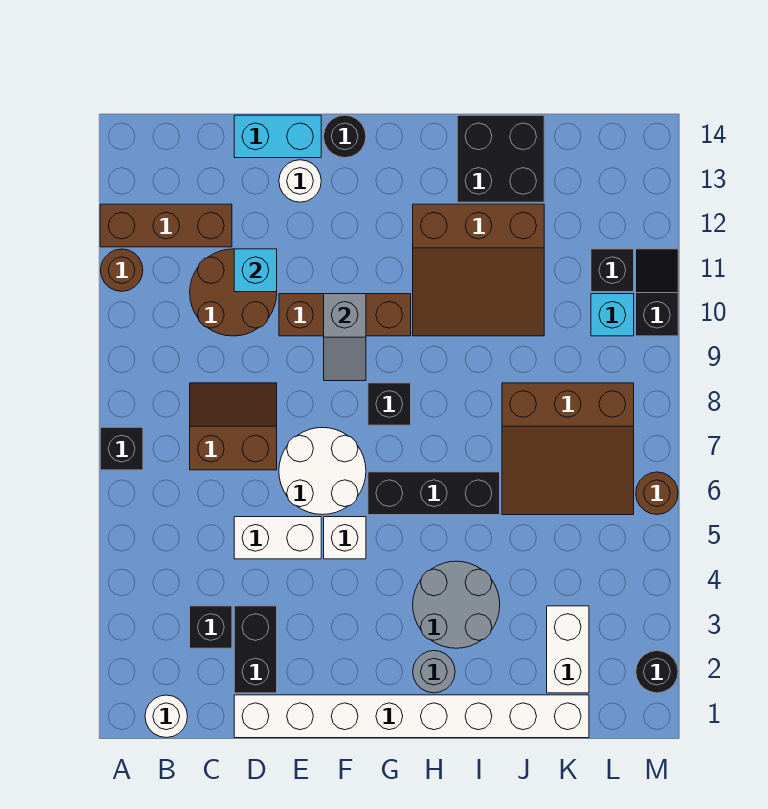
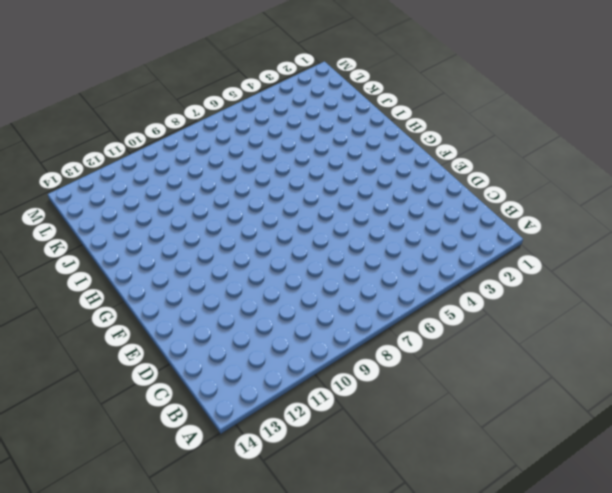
none -> black brick A7 level 1
none -> brown round brick A11 level 1
none -> brown brick A12:C12 level 1
none -> white round brick B1 level 1

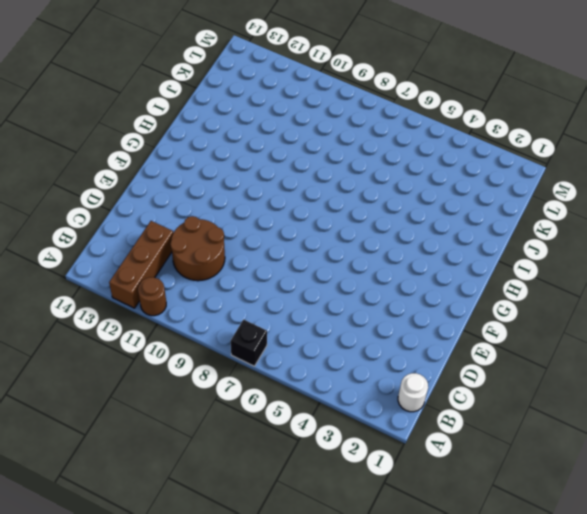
none -> black brick C3 level 1
none -> brown slope C7:D8 level 1 top 7
none -> white brick D1:K1 level 1
none -> black brick D2:D3 level 1

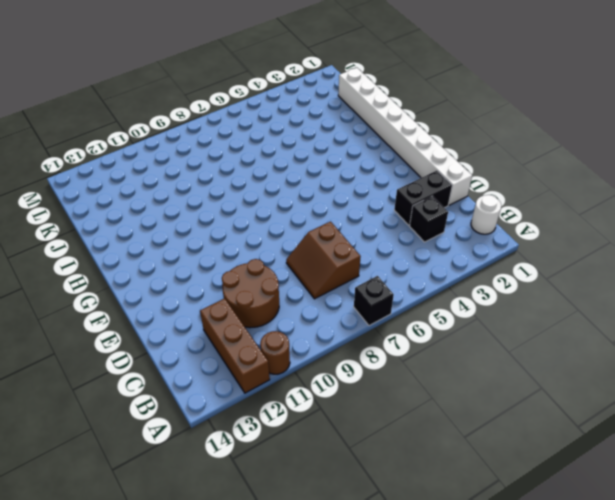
none -> white brick D5:E5 level 1
none -> cyan brick D14:E14 level 1
none -> white round brick E6:F7 level 1
none -> brown brick E10:G10 level 1

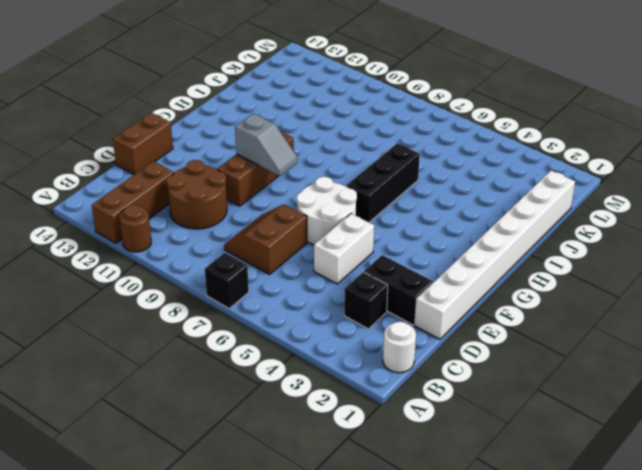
brown brick D14:E14 level 1 -> cyan brick D14:E14 level 1
none -> white round brick E13 level 1
none -> white brick F5 level 1
none -> black round brick F14 level 1
none -> black brick G8 level 1

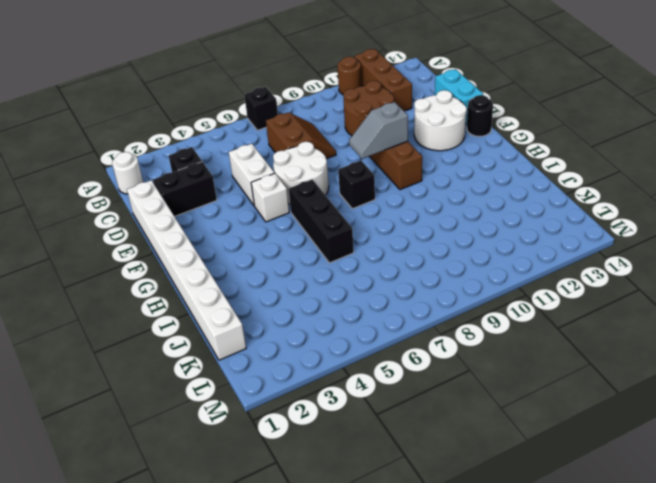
white round brick E12:F13 level 1 -> white round brick E13 level 1
none -> grey round brick H2 level 1
none -> grey round brick H3:I4 level 1
none -> brown slope H10:J12 level 1 top 12
none -> black brick I13:J14 level 1

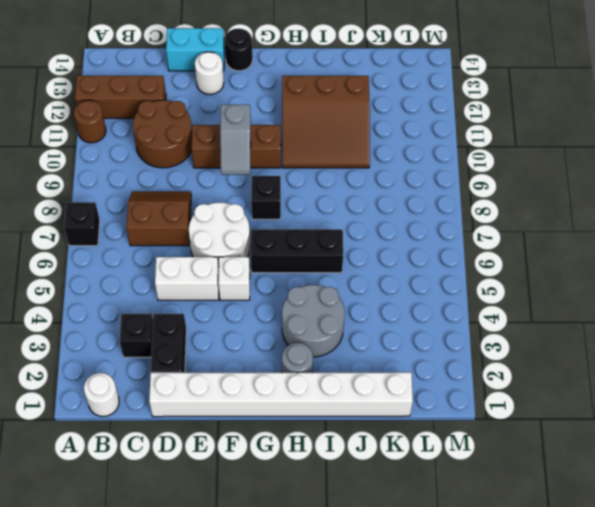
none -> black brick I13:J14 level 1
none -> brown slope J6:L8 level 1 top 8
none -> white brick K2:K3 level 1
none -> cyan brick L10 level 1

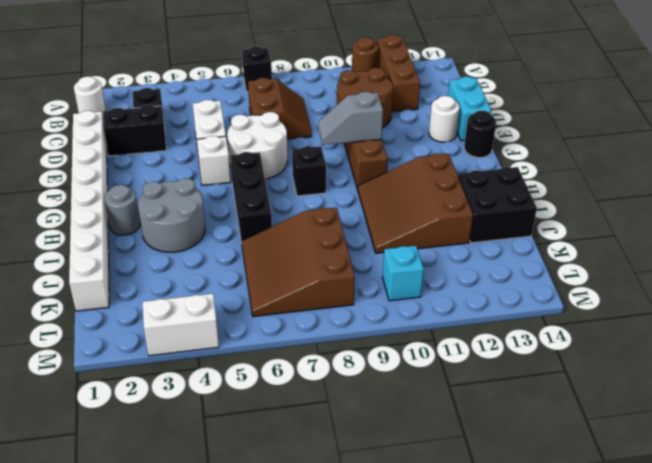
white brick M3:M4 level 1 -> white brick K2:K3 level 1
none -> black brick L11 level 1
none -> black round brick M2 level 1
none -> brown round brick M6 level 1
none -> black slope M10:M11 level 1 top 10

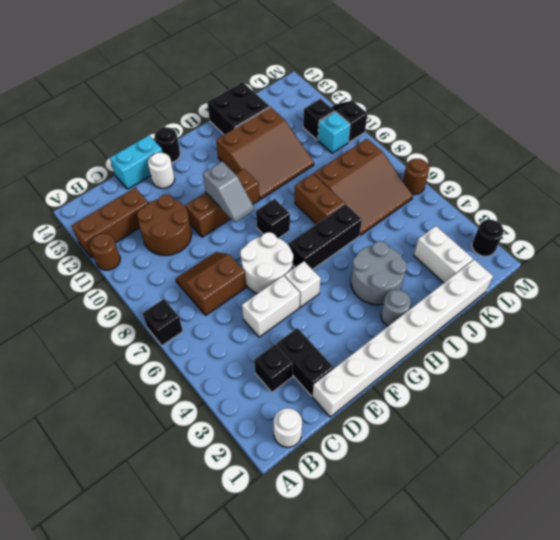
brown brick I7:I8 level 1 -> none
none -> cyan brick D11 level 2

